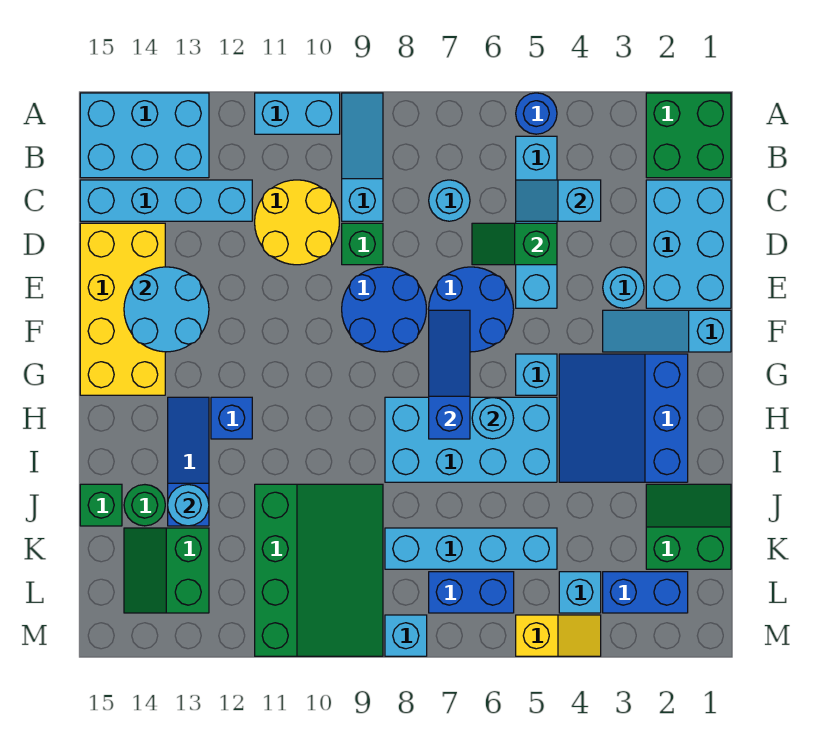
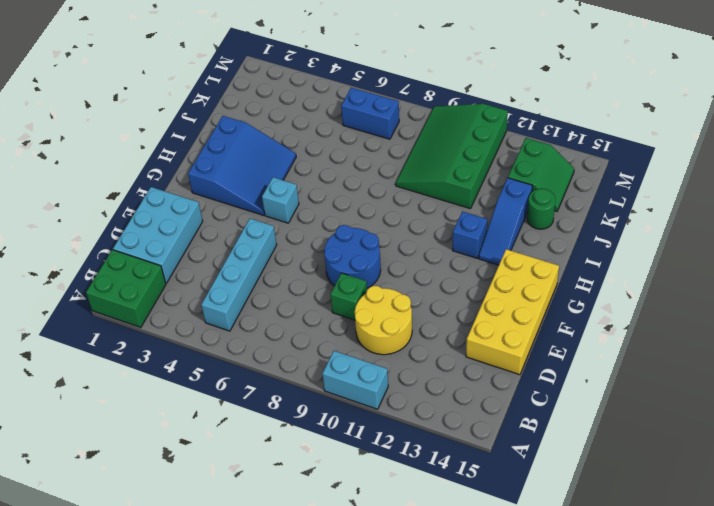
none -> blue round brick A5 level 1
none -> cyan slope A9:C9 level 1 top C
none -> cyan brick A13:B15 level 1
none -> cyan round brick C7 level 1

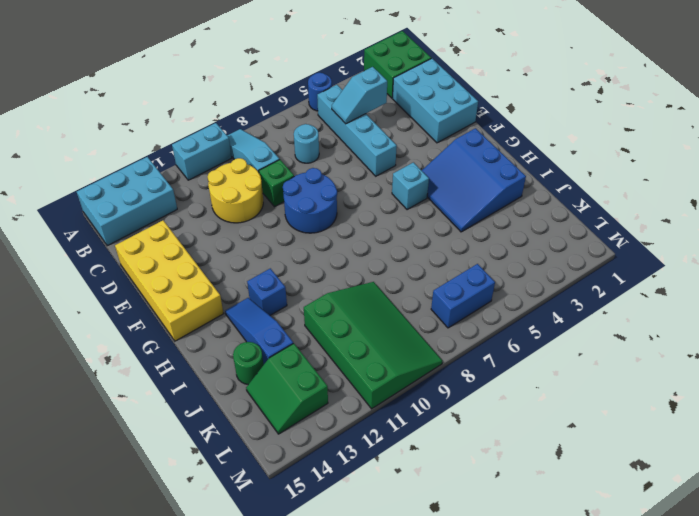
none -> cyan brick C12:C15 level 1
none -> cyan round brick E3 level 1
none -> blue round brick E6:F7 level 1
none -> cyan slope F1:F3 level 1 top 1

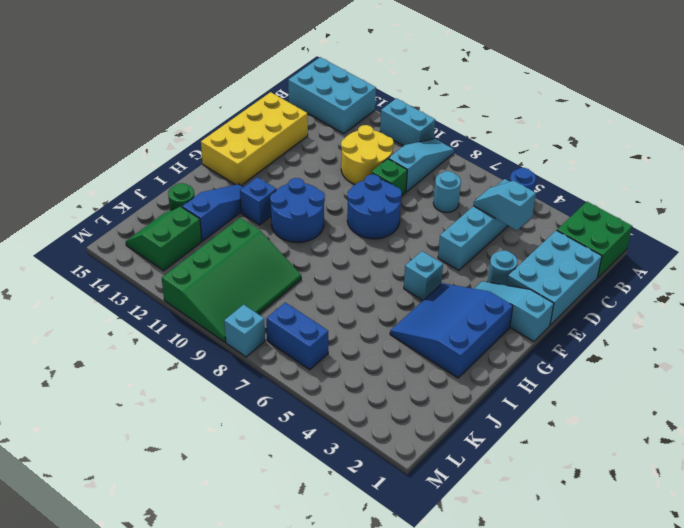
blue round brick G10:H11 level 1 -> blue round brick E6:F7 level 1
none -> cyan brick C12:C15 level 1
none -> cyan brick H5:I8 level 1
none -> green slope J1:K2 level 1 top K
none -> green brick J15 level 1

